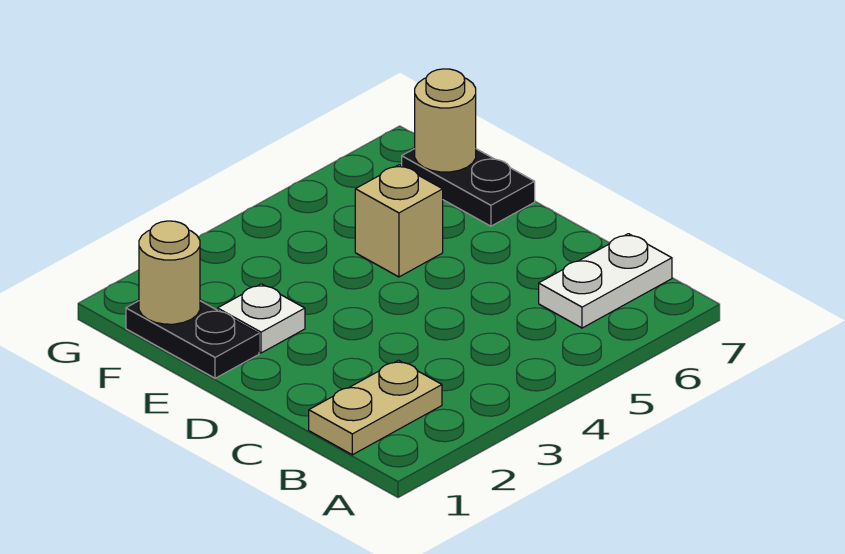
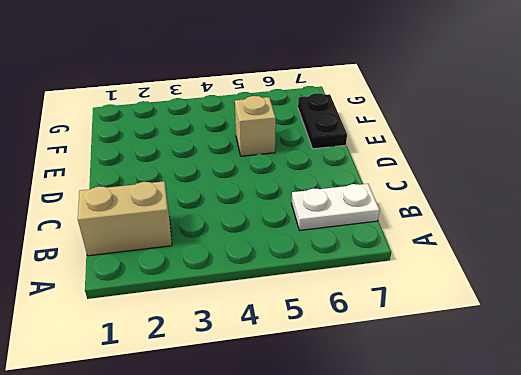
tan brick B1:B2 level 1 -> tan plate B1:B2 level 1
none -> black plate E1:F1 level 1
none -> white plate E2 level 1

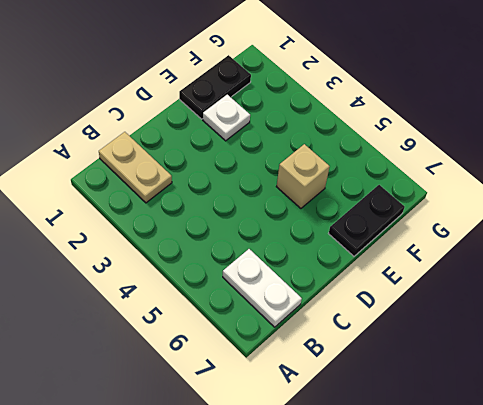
none -> tan round brick F1 level 2
none -> tan round brick F7 level 2

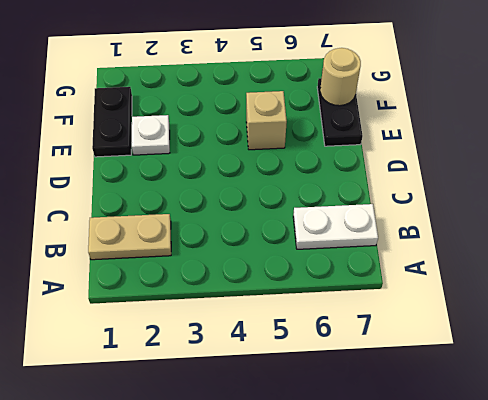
none -> tan round brick F1 level 2

